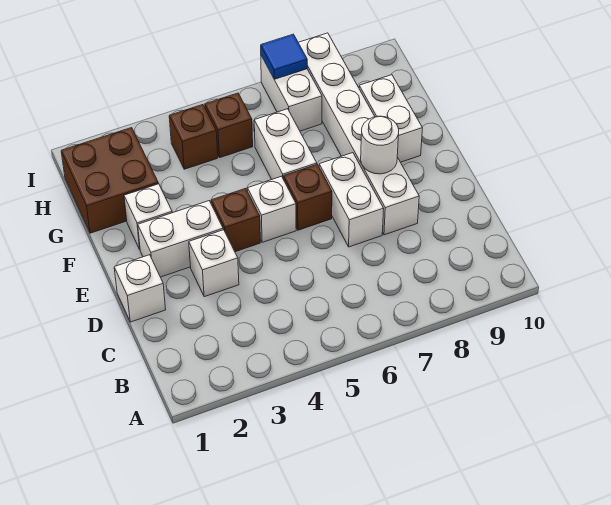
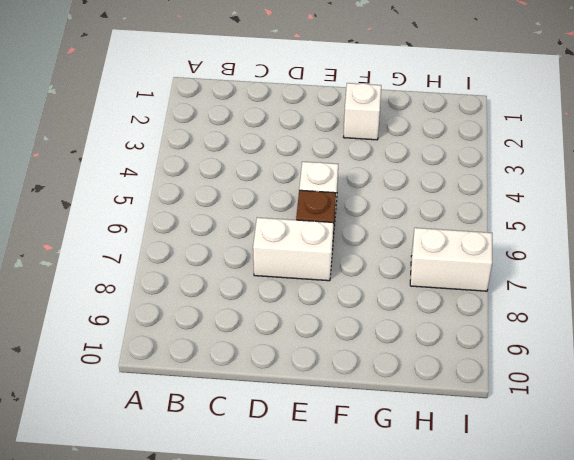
none -> white brick D1 level 1
none -> white brick D3 level 1
none -> white brick D8:I8 level 1

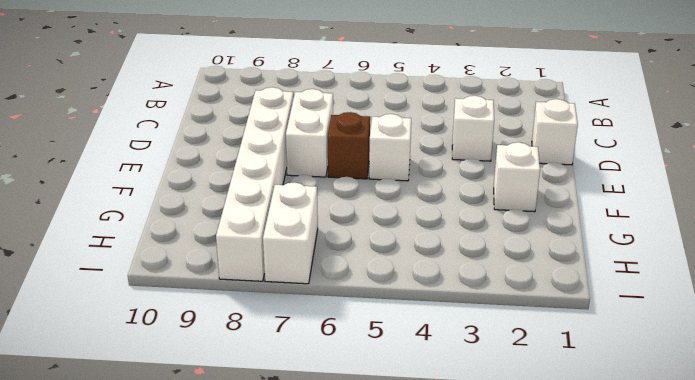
none -> white brick E2:E3 level 1
none -> brown brick E4 level 1
none -> white brick F6:G6 level 1

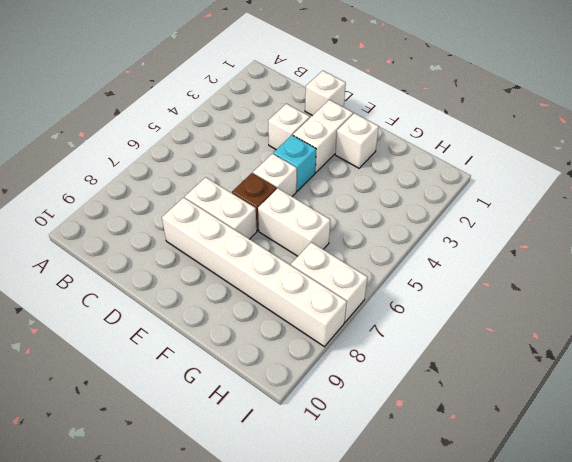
cyan brick E4 level 1 -> brown brick E4 level 1
none -> white brick F9:G9 level 1
none -> brown brick G1:H2 level 1
none -> brown brick H4 level 1

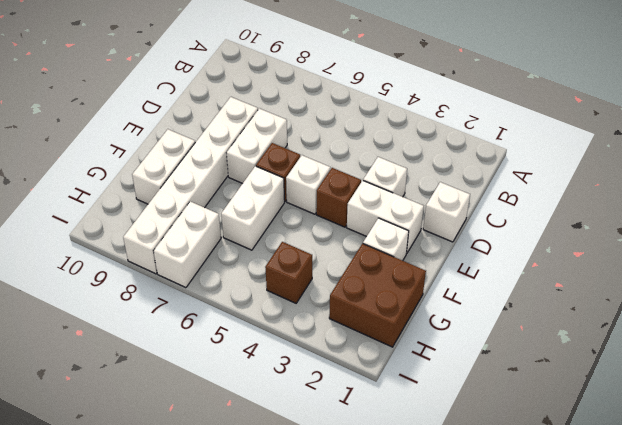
none -> brown brick H5 level 1
none -> white round brick E8 level 2
none -> blue tile I7 level 2

